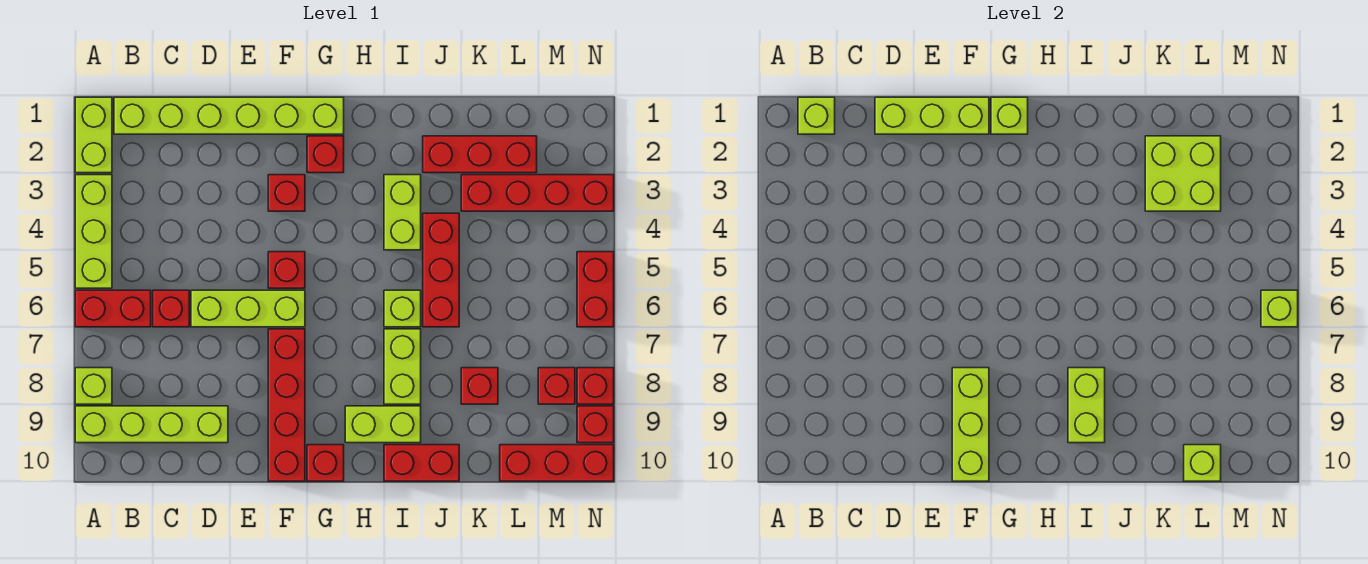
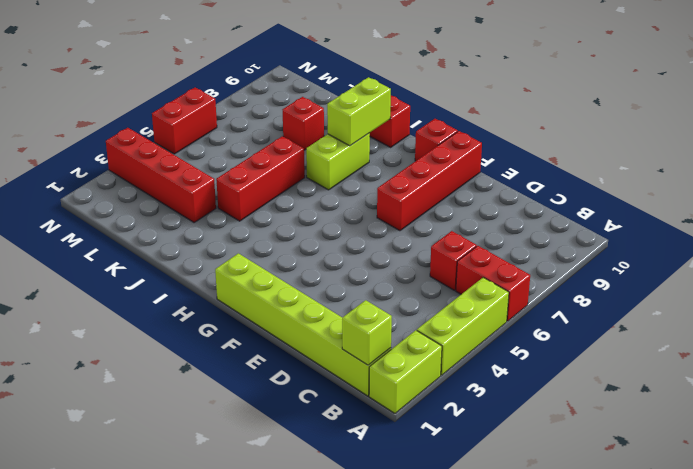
none -> lime brick A8 level 1
none -> lime brick A9:D9 level 1
none -> lime brick D6:F6 level 1
none -> red brick F3 level 1

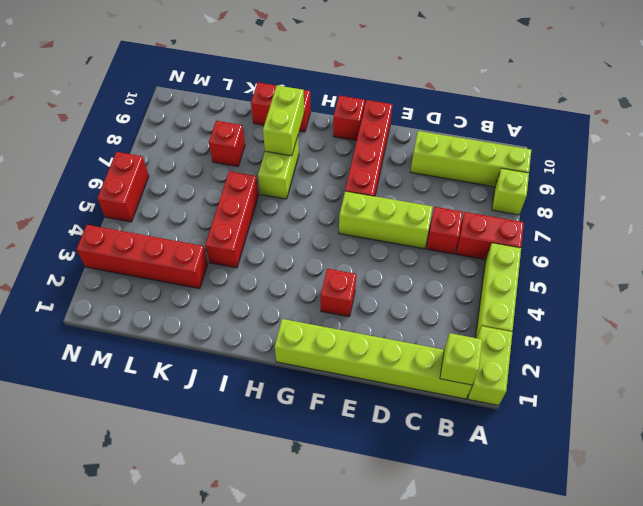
none -> red brick F5 level 1
none -> red brick G2 level 1
none -> lime brick H9:I9 level 1
none -> lime brick I3:I4 level 1

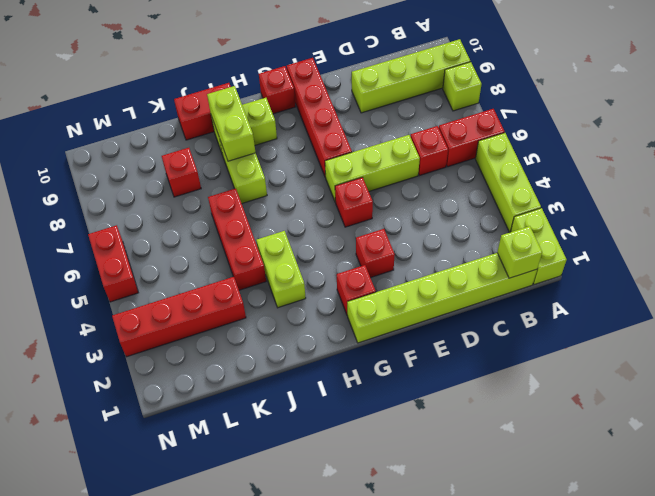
none -> lime brick I6 level 1
none -> red brick J2:L2 level 1
none -> red brick L10:N10 level 1
none -> red brick M8 level 1

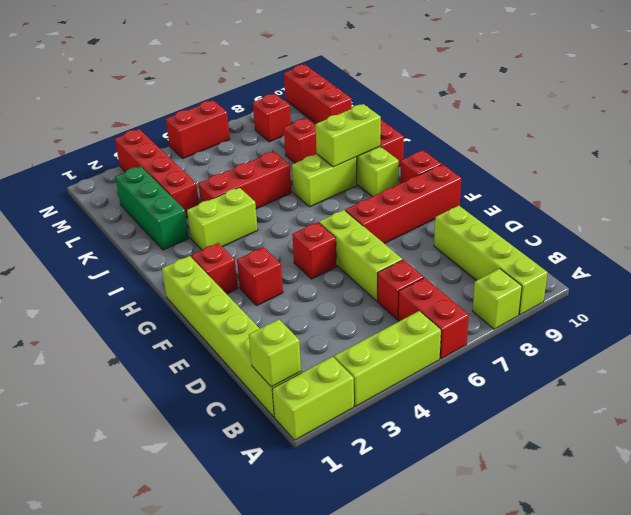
green brick J2:L2 level 1 -> red brick J2:L2 level 1
none -> lime brick I6 level 1
none -> red brick N8 level 1
none -> red brick N9 level 1
none -> lime brick D1:F1 level 2

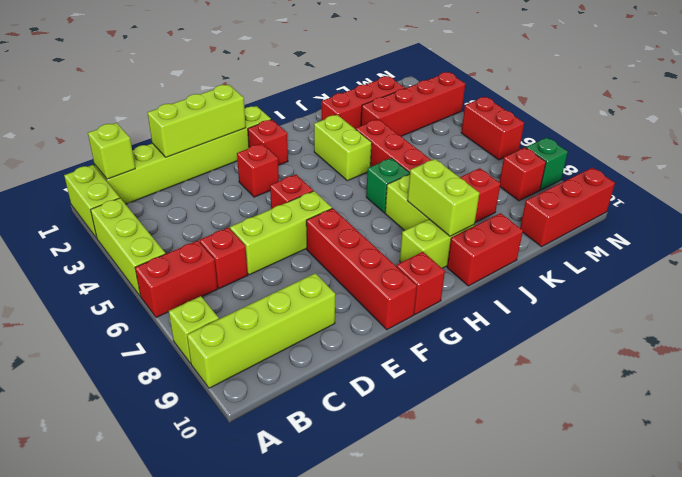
green brick I6 level 1 -> lime brick I6 level 1
green brick N8 level 1 -> red brick N8 level 1
none -> red brick N9 level 1
none -> lime brick F8:F10 level 2
none -> lime brick G1 level 2
none -> lime brick K2:L3 level 2

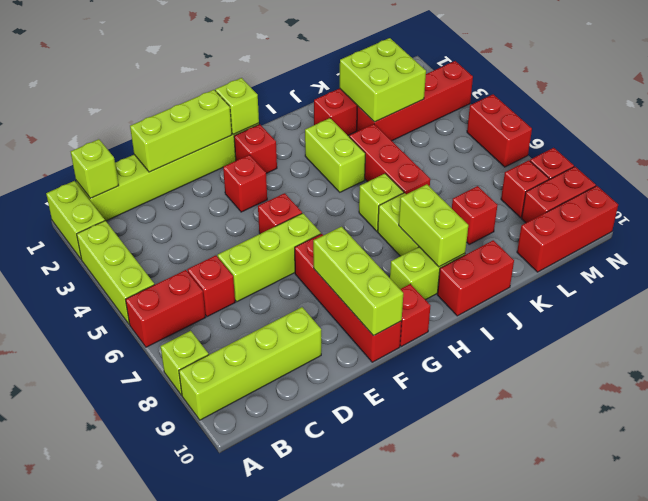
red brick M9:N9 level 1 -> red brick N9 level 1
none -> lime brick L10 level 2
none -> lime brick N6 level 2

